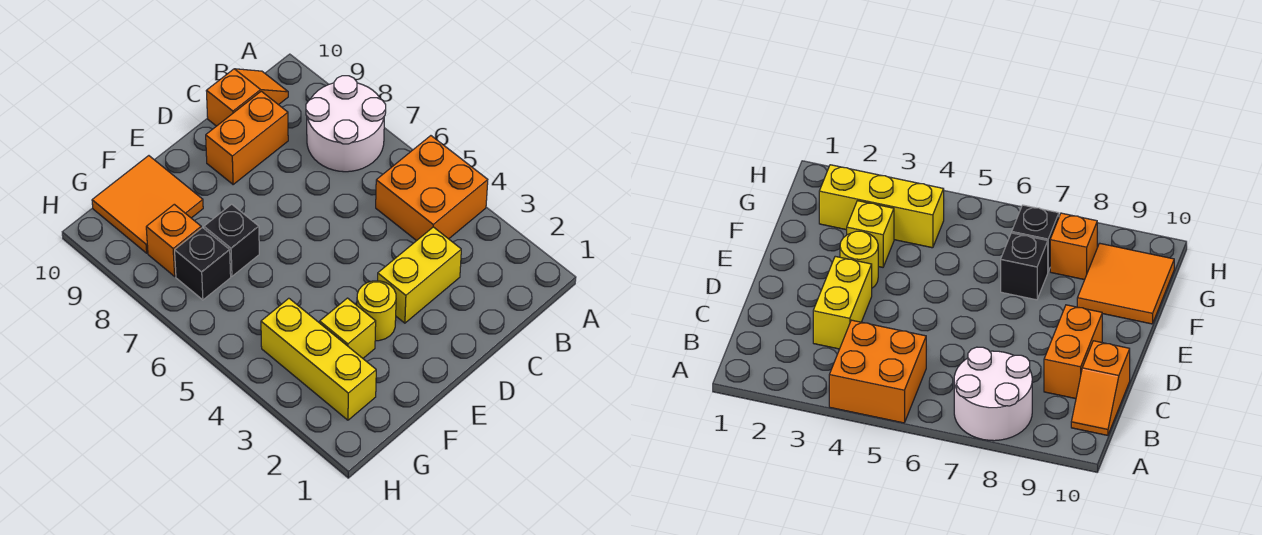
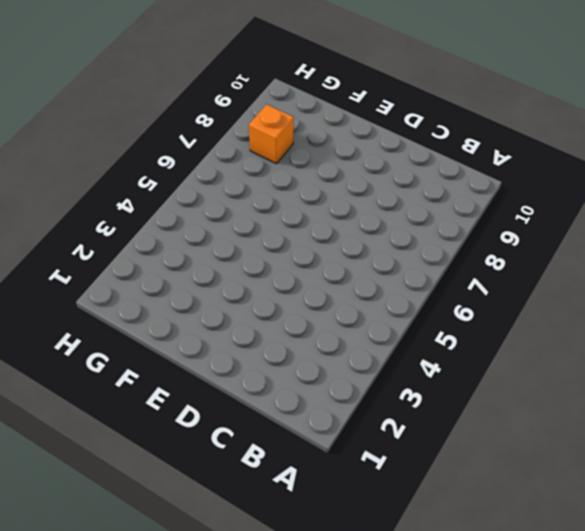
none -> orange brick A4:B5 level 1
none -> white round brick A7:B8 level 1
none -> orange slope B10:C10 level 1 top C

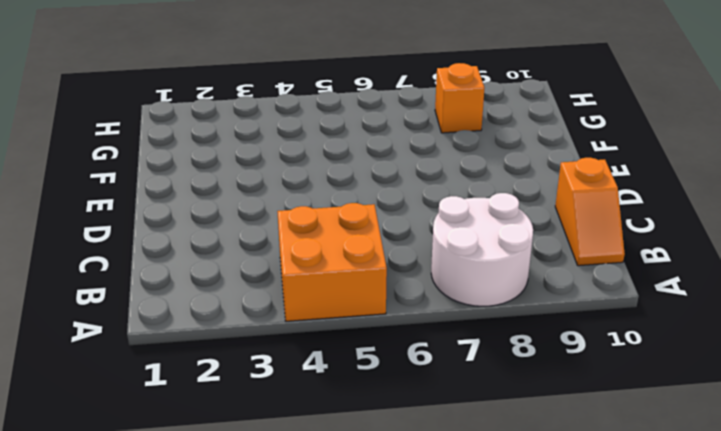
none -> yellow brick C3:D3 level 1
none -> orange brick C9:D9 level 1
none -> yellow round brick E3 level 1

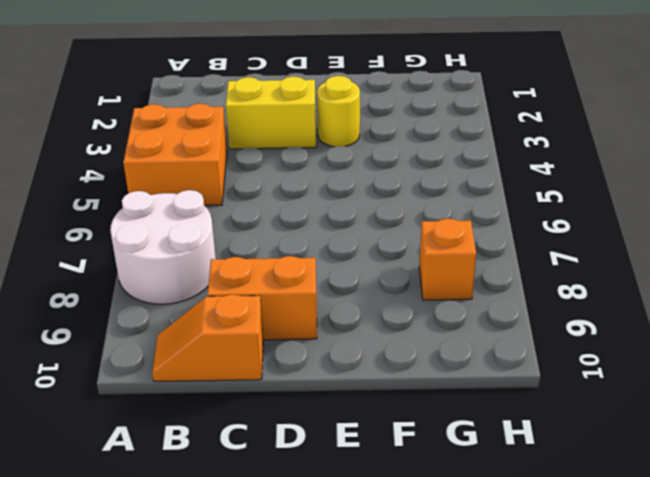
none -> yellow brick F3 level 1
none -> black brick F7 level 1
none -> orange tile F9:G10 level 1

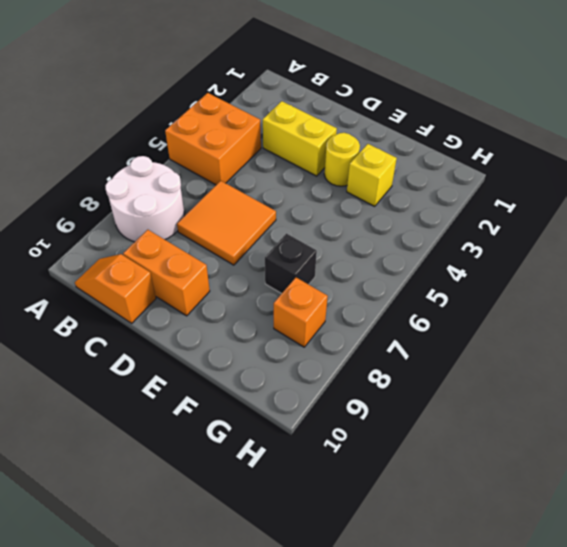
orange tile C6:D7 level 1 -> orange tile F9:G10 level 1
none -> yellow brick G2:G4 level 1
none -> black brick G7 level 1

